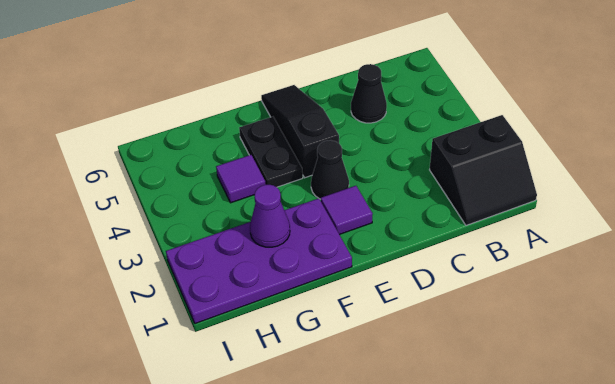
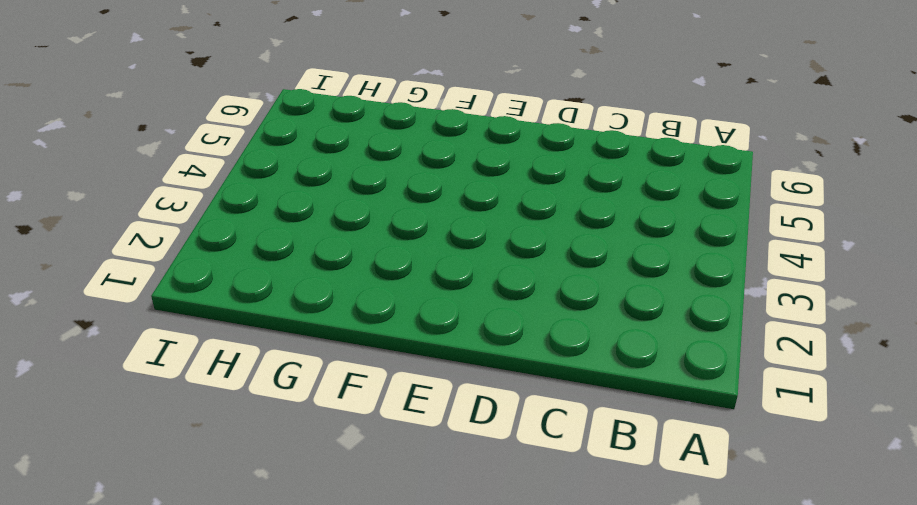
none -> black slope A1:B2 level 1 top 2
none -> black cone C5 level 1

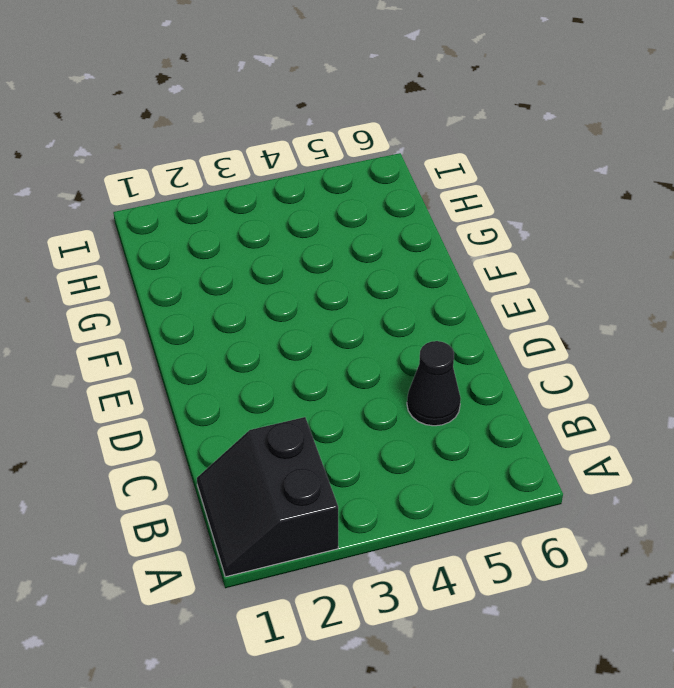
none -> purple tile E2 level 1
none -> black cone E3 level 1

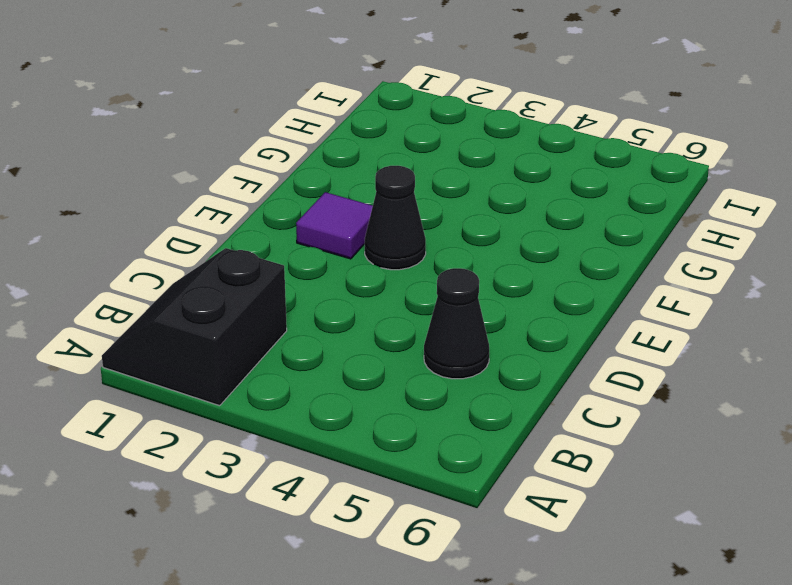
none -> black slope E4:E6 level 1 top 4
none -> purple plate F1:I2 level 1

